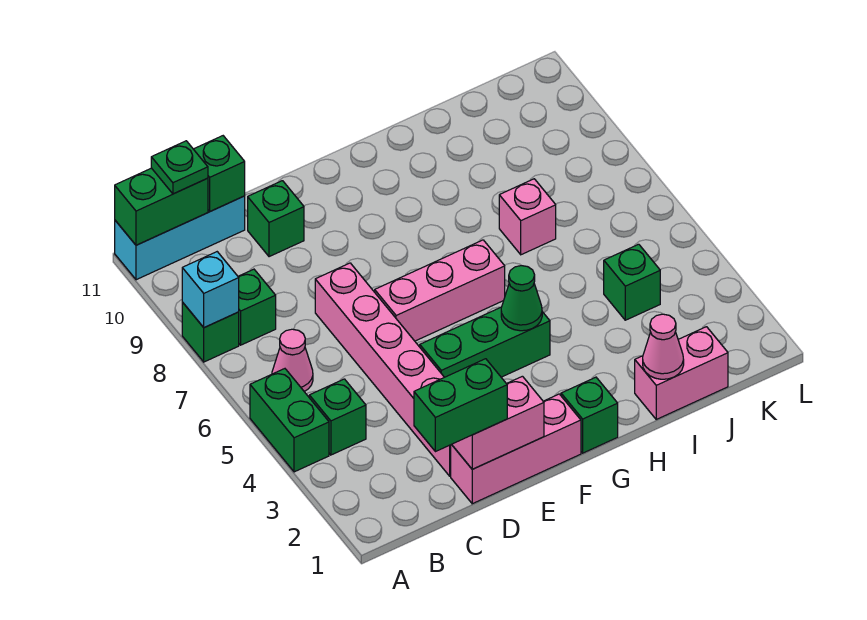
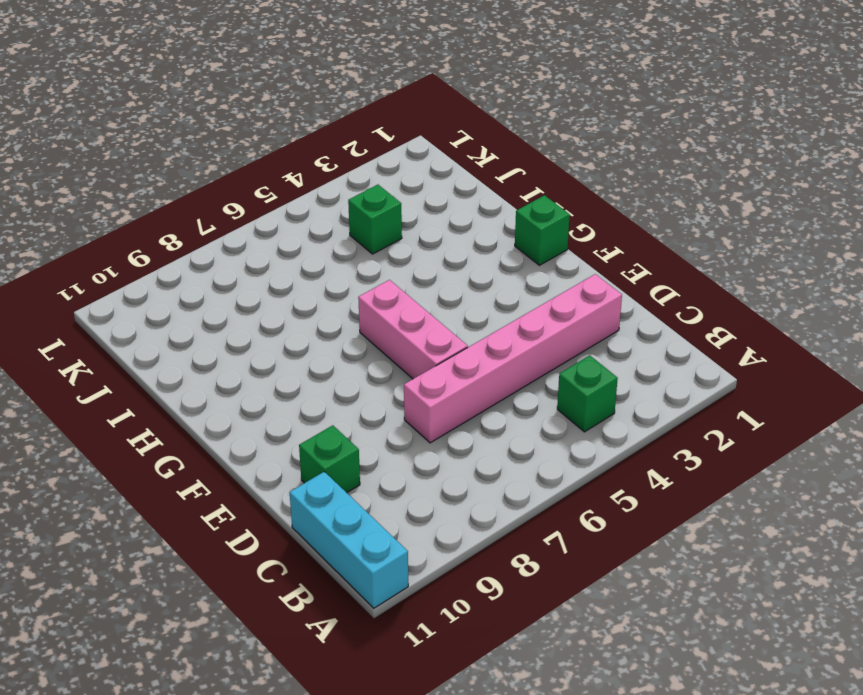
none -> green brick A4:A5 level 1
none -> green brick A8 level 1
none -> pink cone B6 level 1

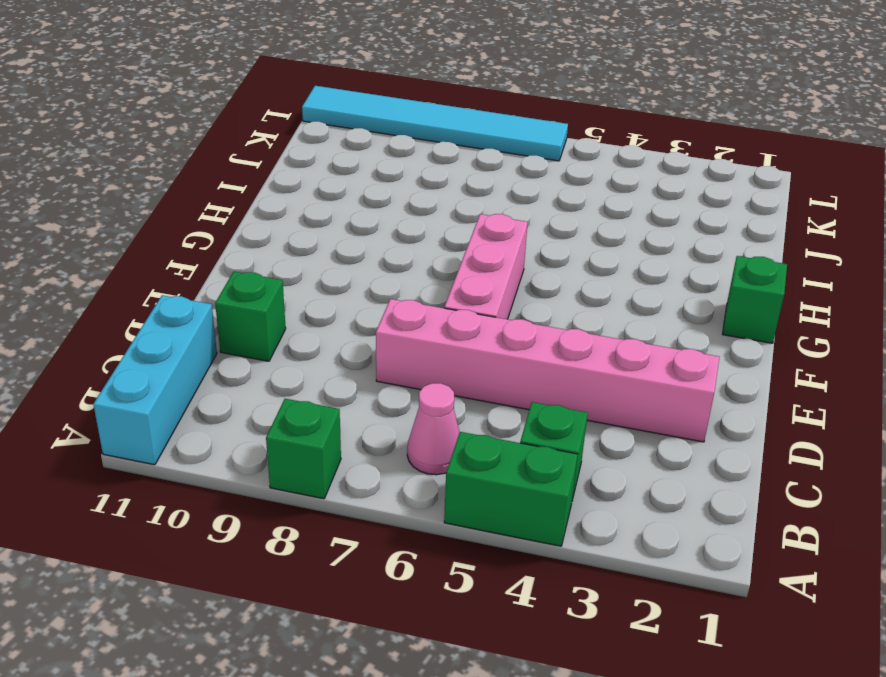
cyan tile L6:L11 level 1 -> none
none -> green brick B8 level 1
none -> pink brick D1:F1 level 1
none -> green brick E4:G4 level 1

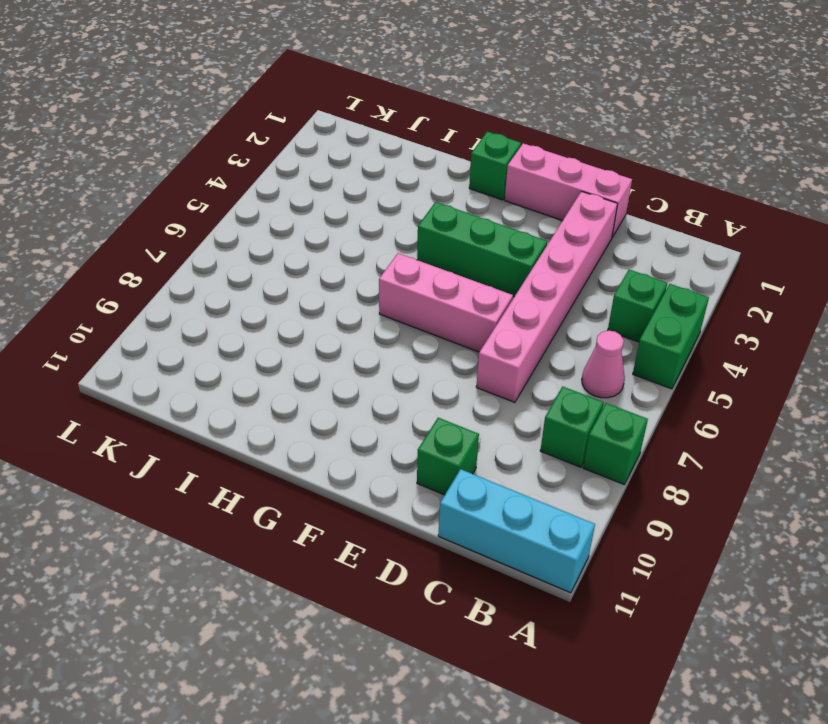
none -> pink brick I1:J1 level 1
none -> pink brick I7 level 1
none -> green brick J4 level 1

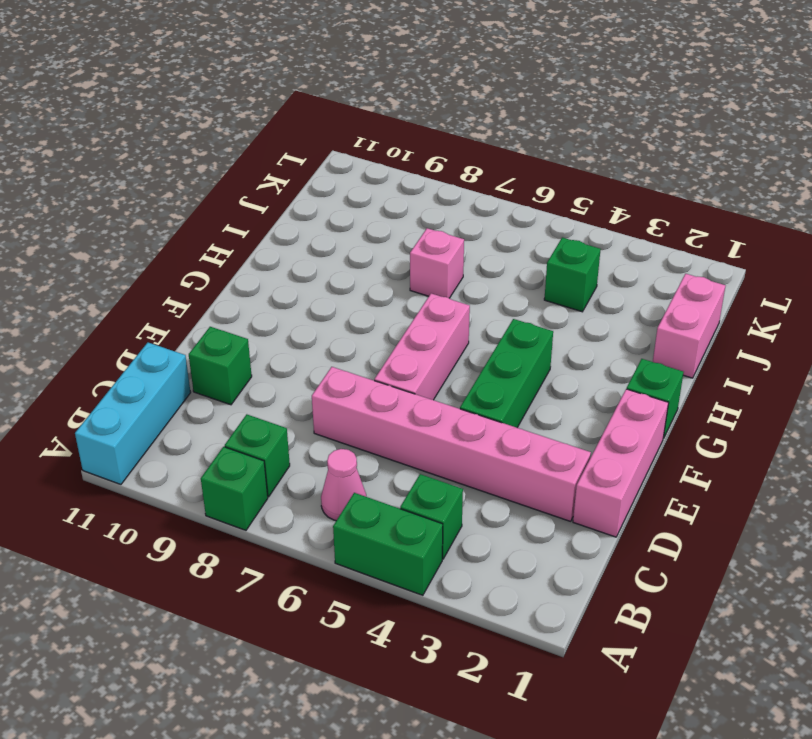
none -> cyan brick A8 level 2
none -> green brick A11:B11 level 2
none -> green brick C11 level 2

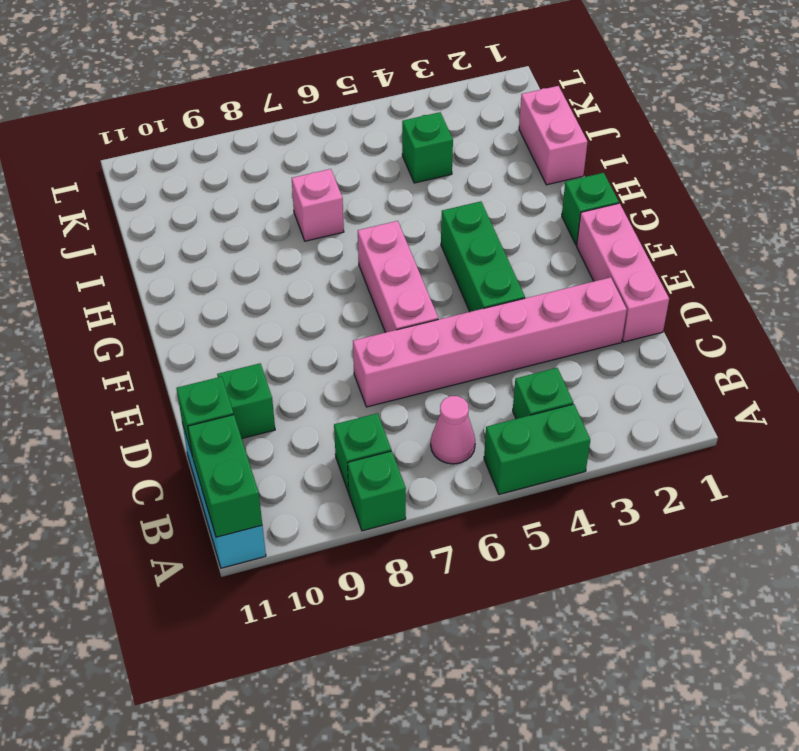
none -> cyan brick A8 level 2
none -> pink brick D1:E1 level 2
none -> green cone G4 level 2

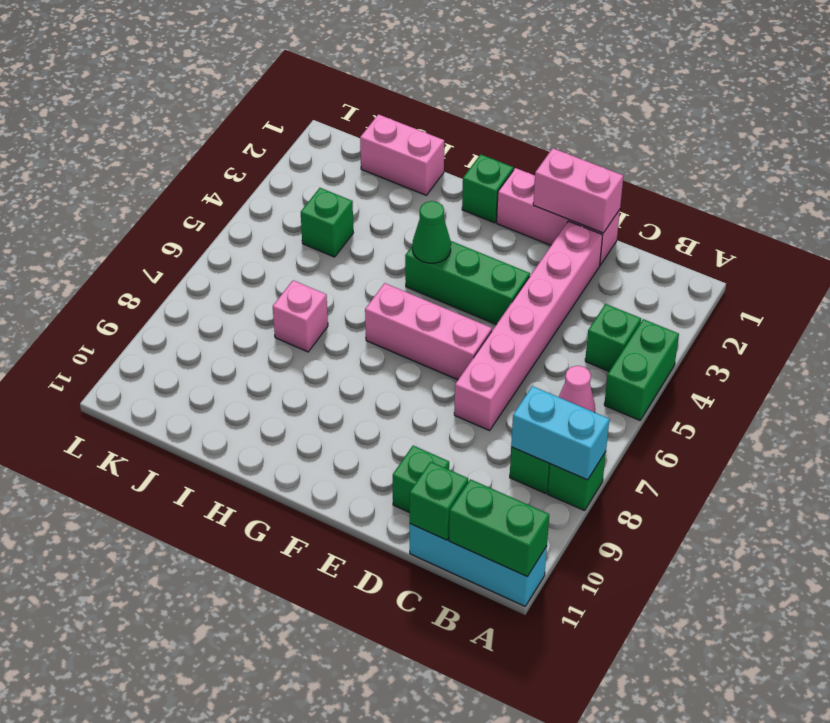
cyan brick A8:B8 level 2 -> cyan brick A8 level 2
none -> pink cone I1 level 2
none -> green plate B11 level 3
none -> green brick C1:D1 level 3

